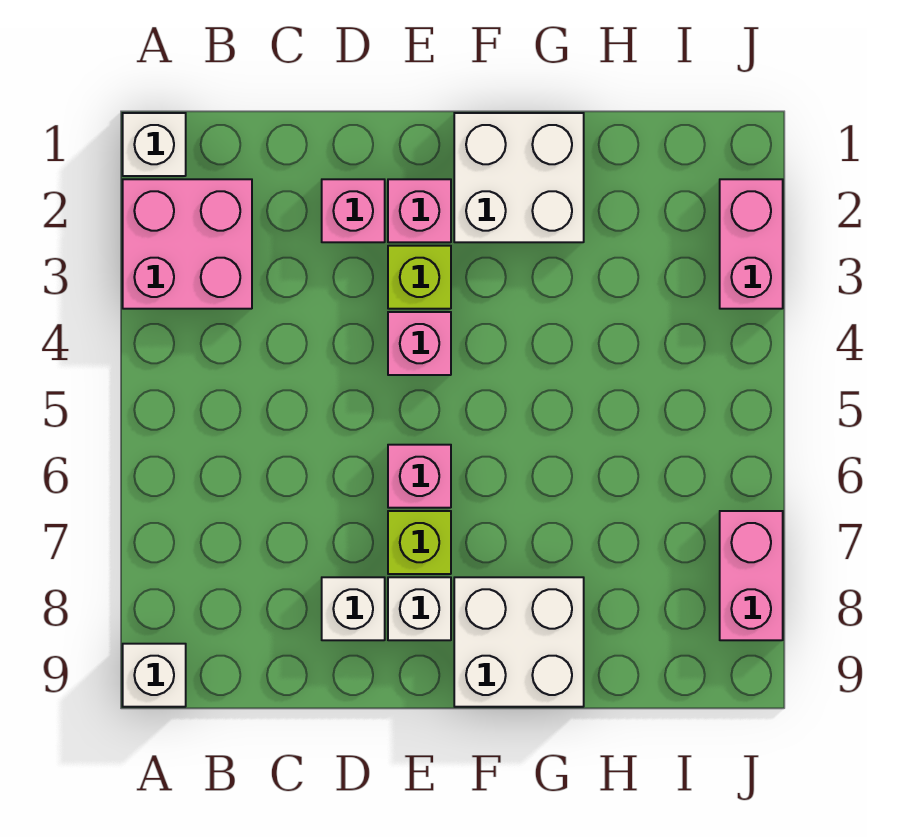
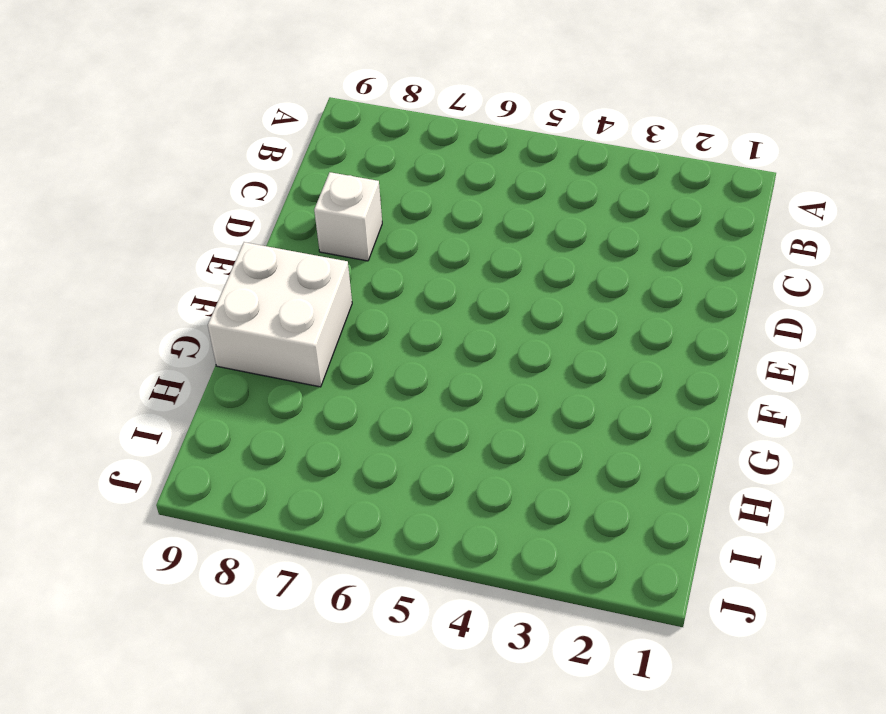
none -> white brick A1 level 1
none -> pink brick A2:B3 level 1
none -> white brick A9 level 1

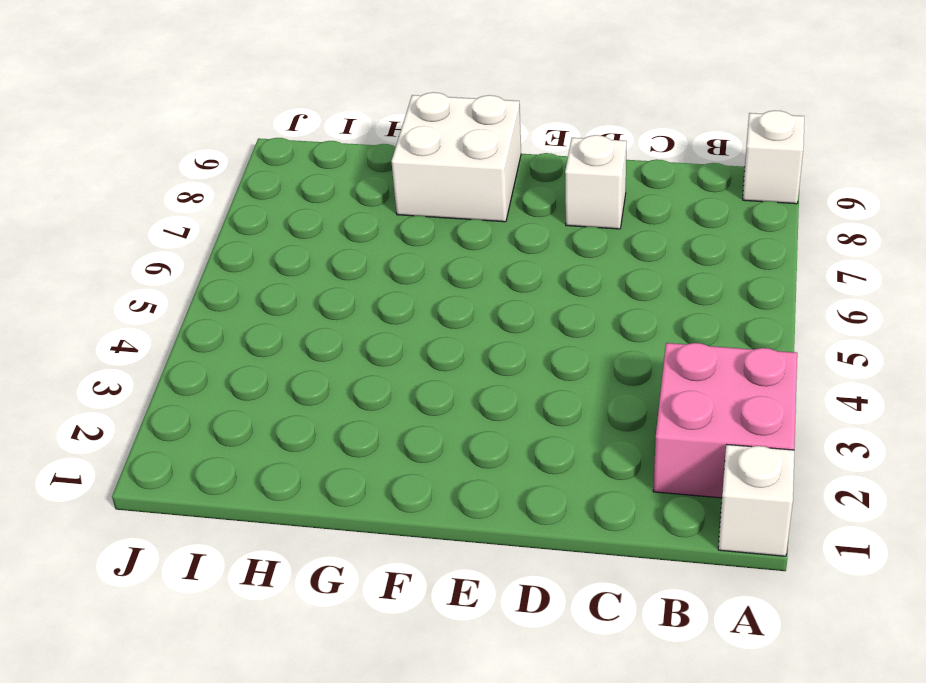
none -> pink brick D2 level 1
none -> pink brick E2 level 1
none -> lime brick E3 level 1

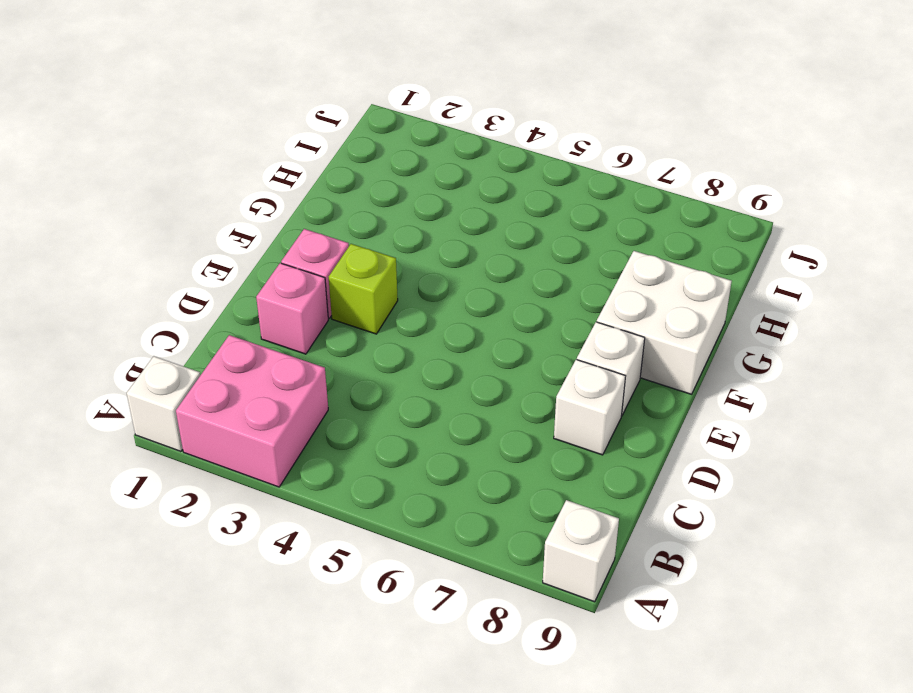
none -> pink brick E4 level 1
none -> pink brick E6 level 1
none -> lime brick E7 level 1

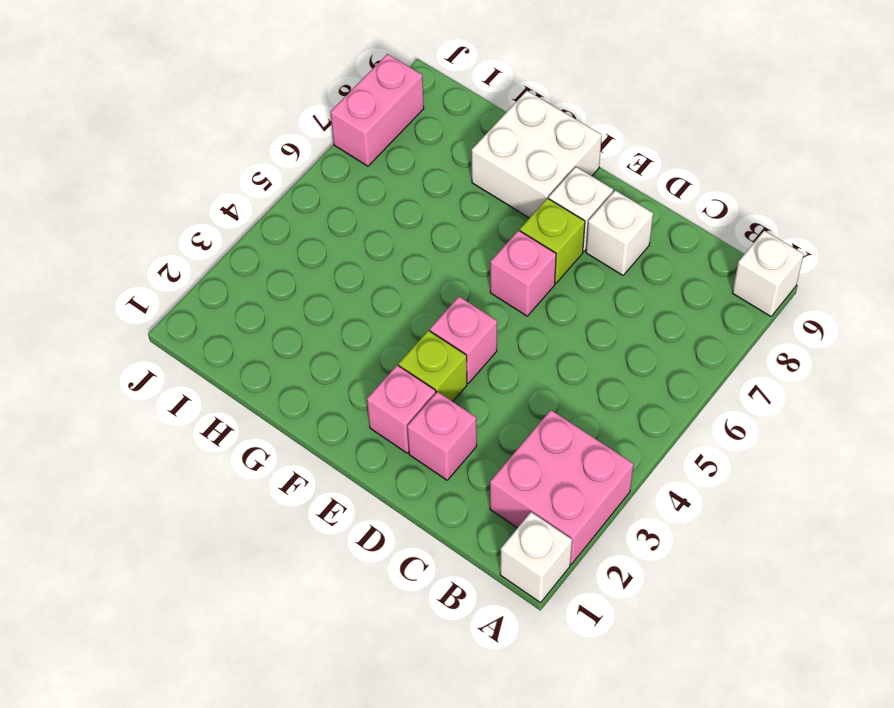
none -> white brick F1:G2 level 1
none -> pink brick J2:J3 level 1

